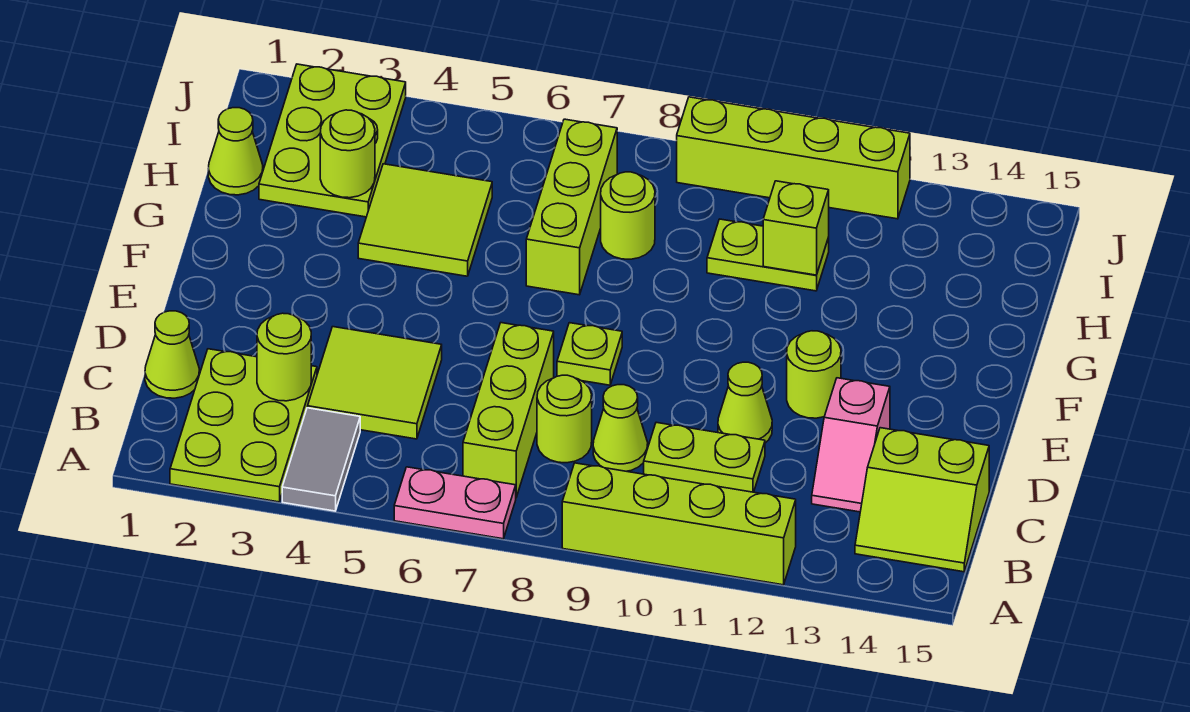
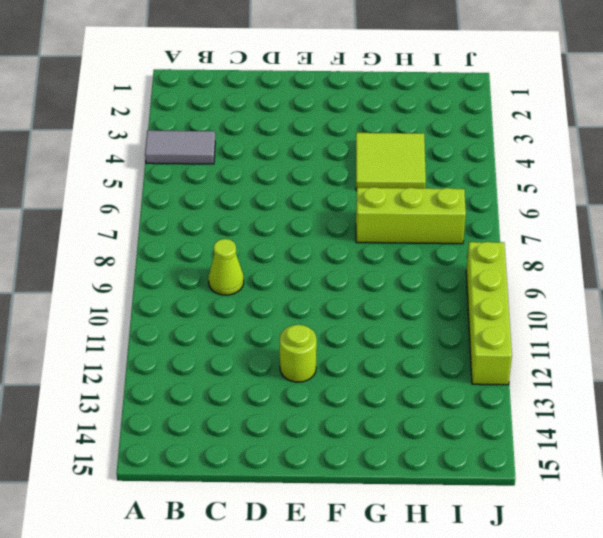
none -> lime plate A2:C3 level 1
none -> pink plate A6:A7 level 1
none -> lime brick A9:A12 level 1

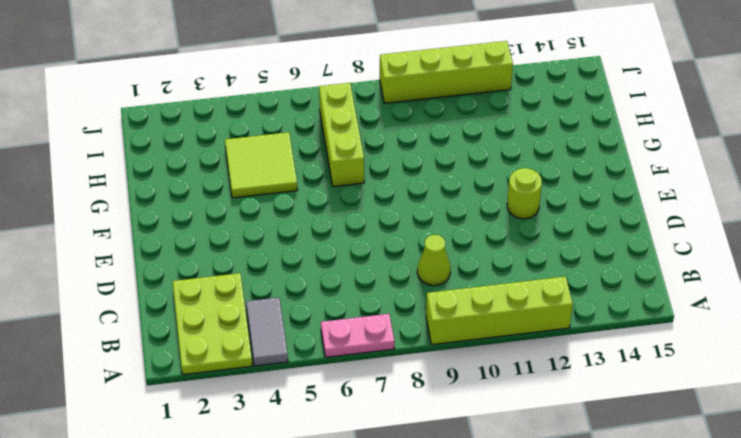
none -> lime brick B7:D7 level 1
none -> lime slope B14:C15 level 1 top C
none -> lime cone C1 level 1

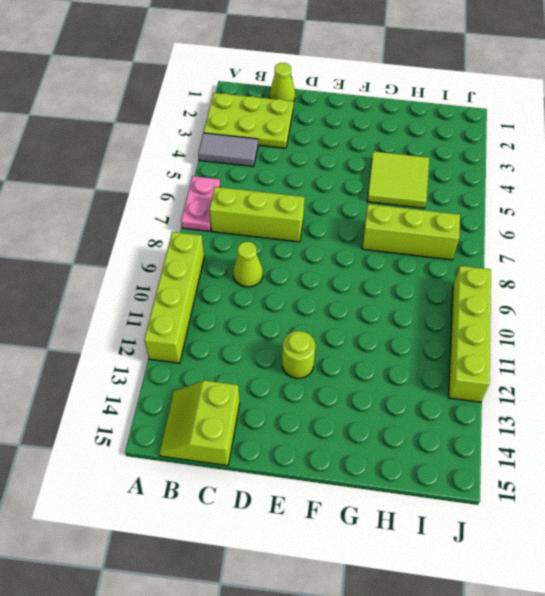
none -> lime tile C4:D5 level 1
none -> lime round brick C8 level 1
none -> lime plate C10:C11 level 1

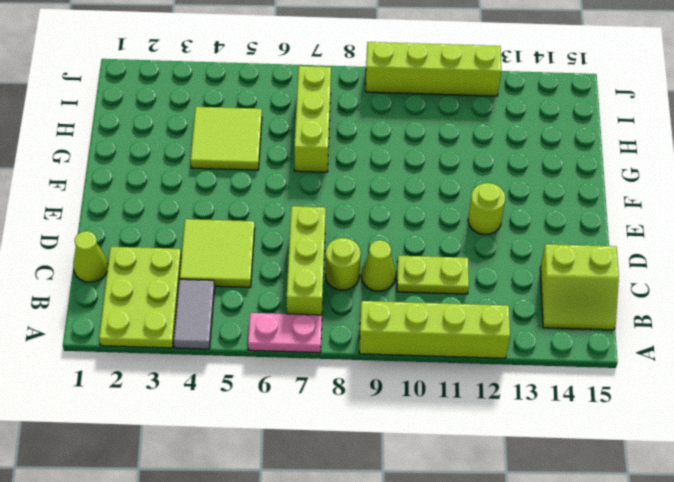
none -> pink slope C13:D13 level 1 top D
none -> lime cone D11 level 1
none -> lime plate E8 level 1

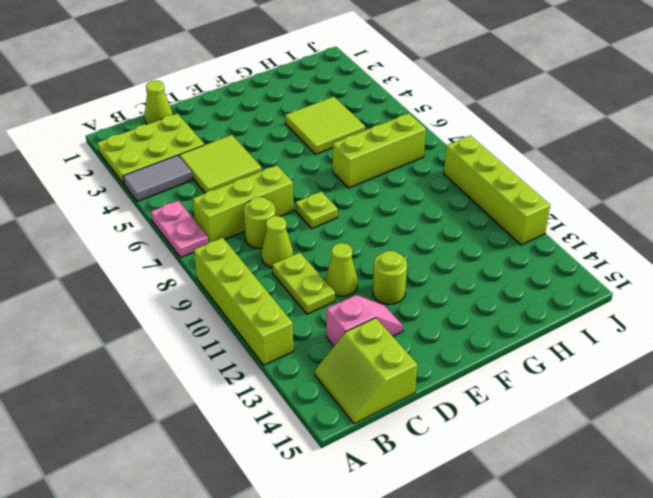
pink slope C13:D13 level 1 top C -> pink slope C13:D13 level 1 top D
none -> lime cone H1 level 1
none -> lime plate H2:J3 level 1
none -> lime round brick H8 level 1

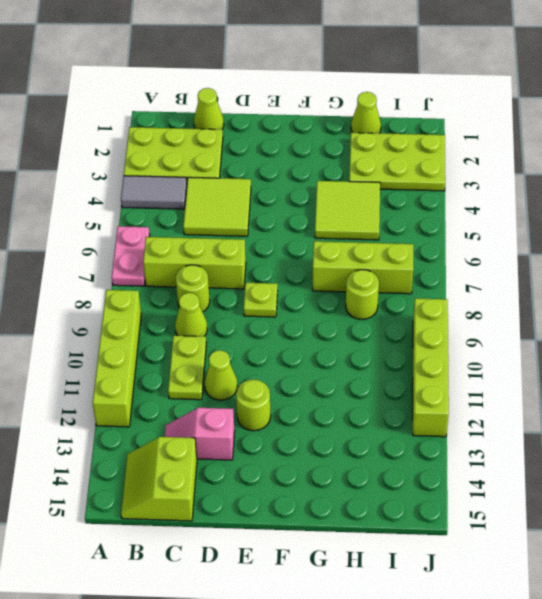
none -> lime plate H10:H11 level 1
none -> lime round brick C3 level 2
none -> lime round brick H3 level 2

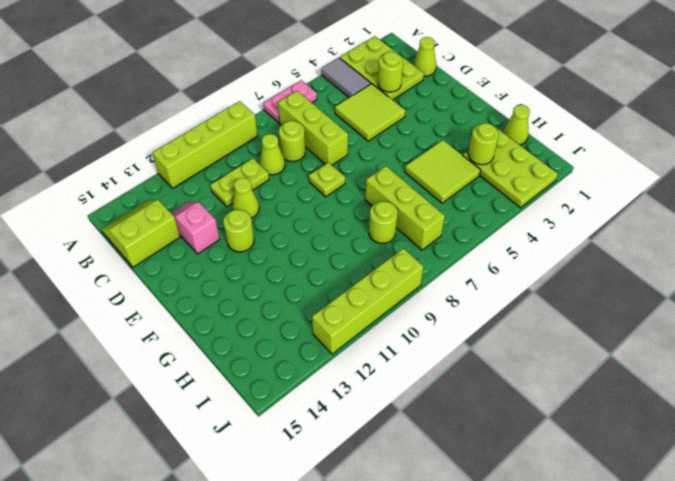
none -> lime plate H10:H11 level 1
none -> lime brick H11 level 2

